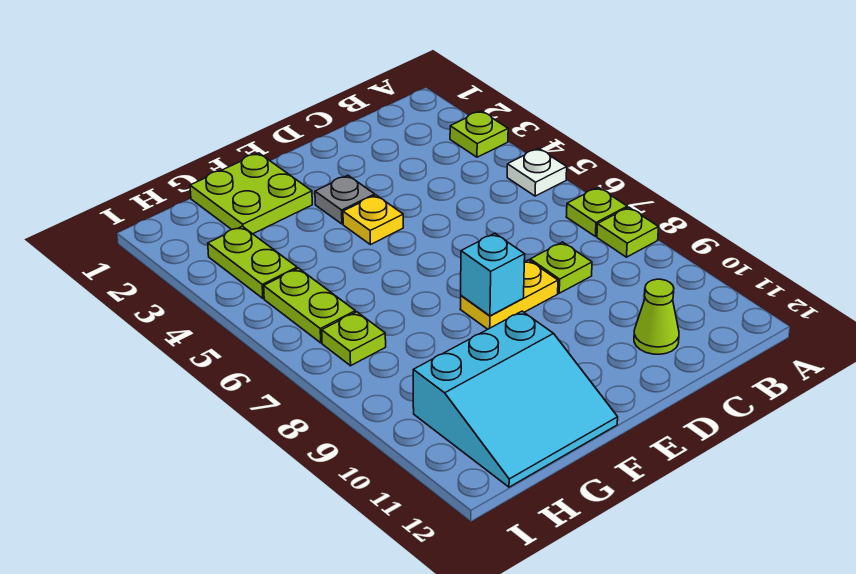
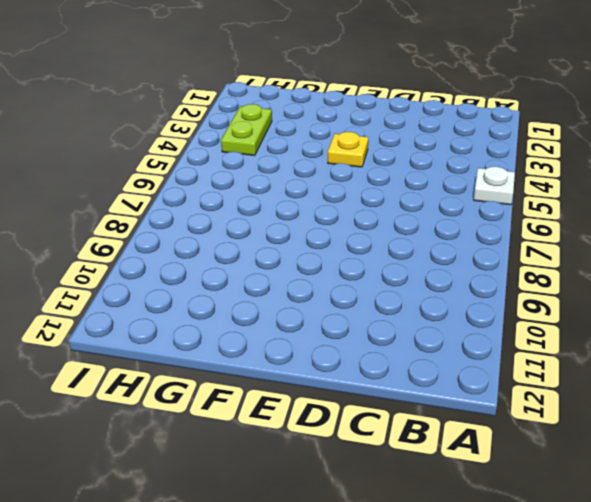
none -> lime plate A3 level 1
none -> lime plate A7 level 1
none -> lime plate A8 level 1

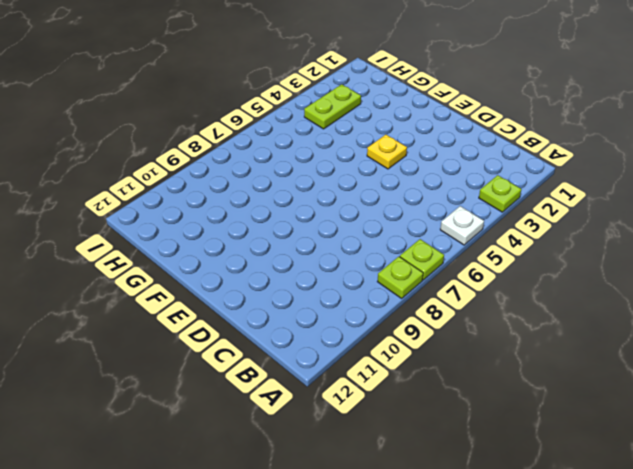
none -> lime plate C8 level 1
none -> lime cone C11 level 1
none -> yellow plate D8:E8 level 1

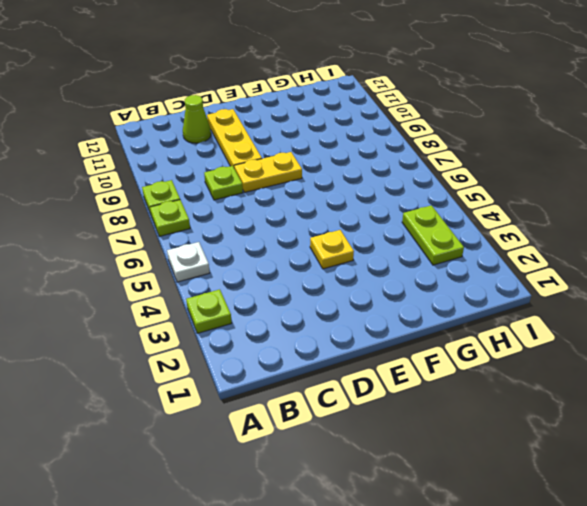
yellow plate D9:D11 level 1 -> none
none -> grey plate E3 level 1
none -> lime plate F1:G2 level 1
none -> cyan slope F10:H12 level 1 top 10

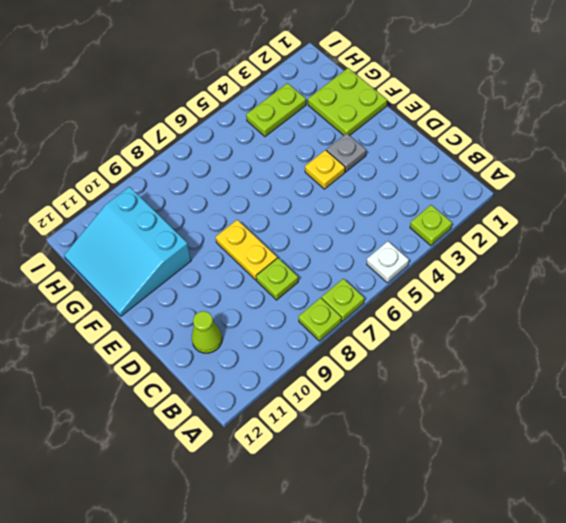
none -> lime plate H5:H6 level 1
none -> lime plate H7 level 1
none -> cyan brick E8 level 2

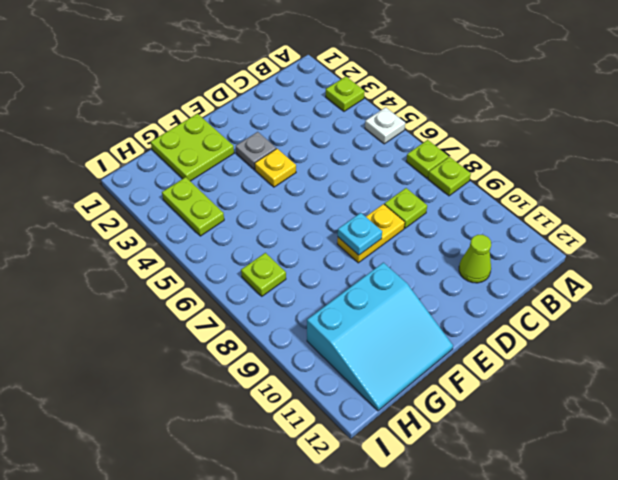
cyan plate E8 level 2 -> cyan brick E8 level 2
none -> lime plate H5:H6 level 1

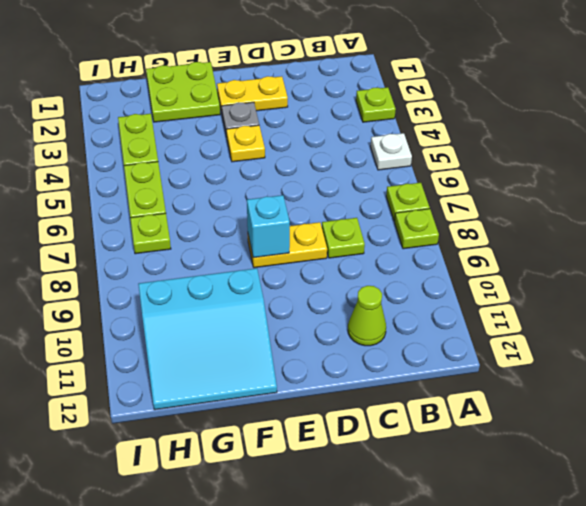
yellow plate D2:E2 level 1 -> none

